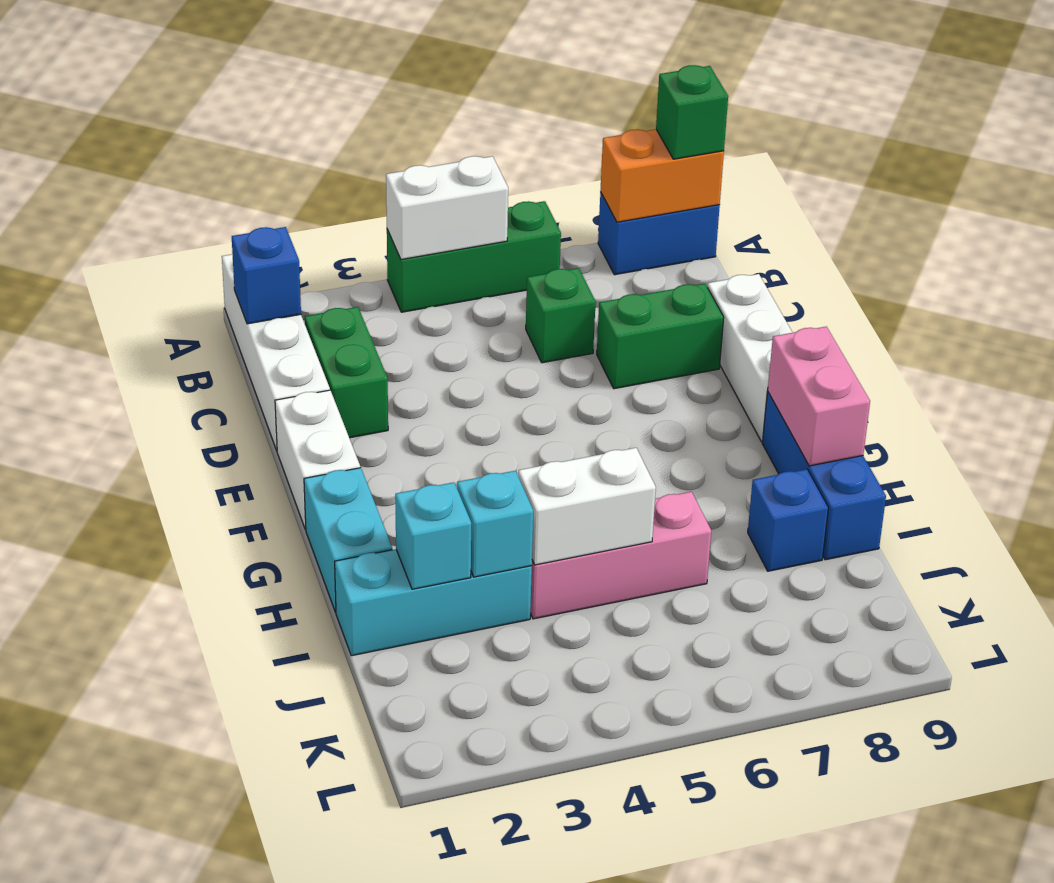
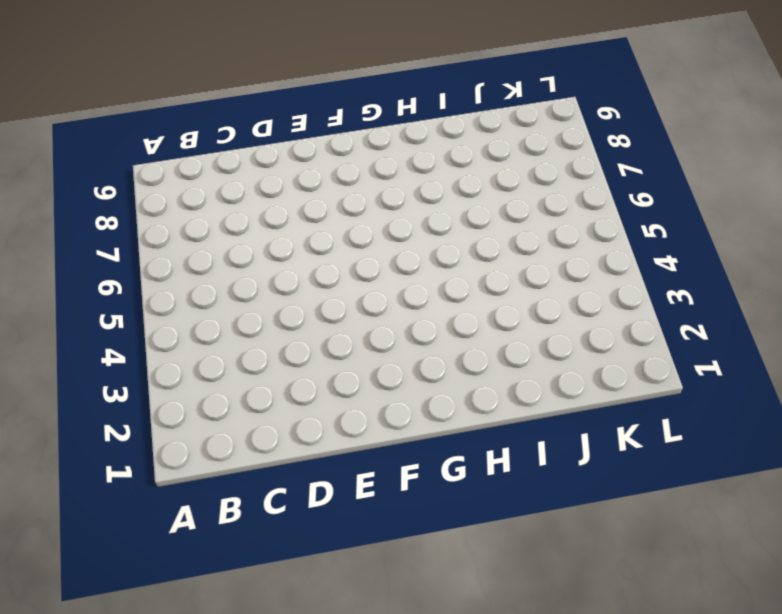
none -> white brick A1:D1 level 1
none -> green brick A4:A6 level 1
none -> blue brick A8:A9 level 1

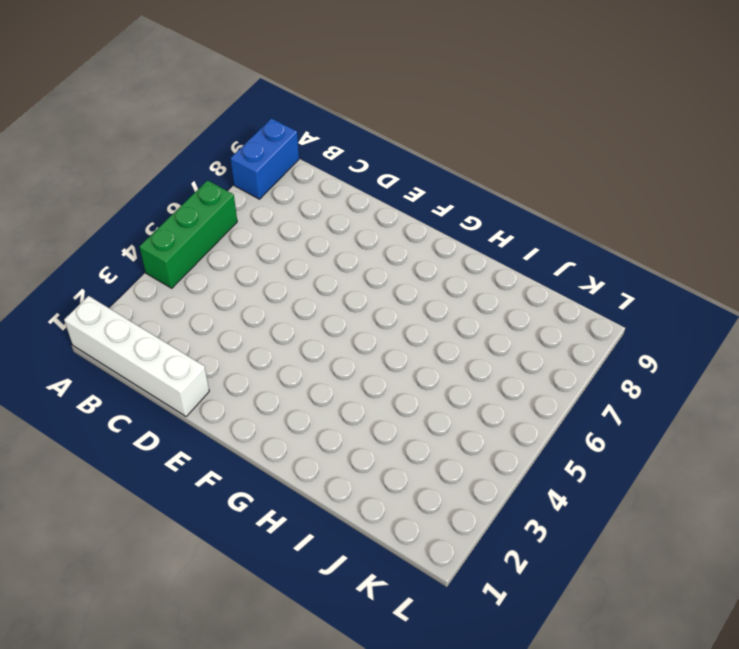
none -> green brick C2:D2 level 1
none -> green brick C6 level 1
none -> green brick D7:D8 level 1

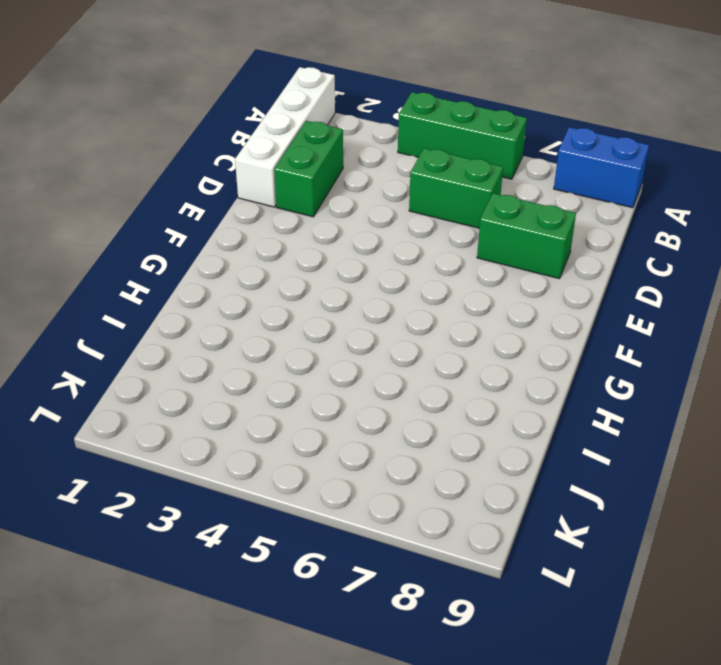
green brick C5:C6 level 1 -> green brick C6 level 1
none -> white brick D9:F9 level 1
none -> white brick E1:F1 level 1
none -> cyan brick G1:H1 level 1

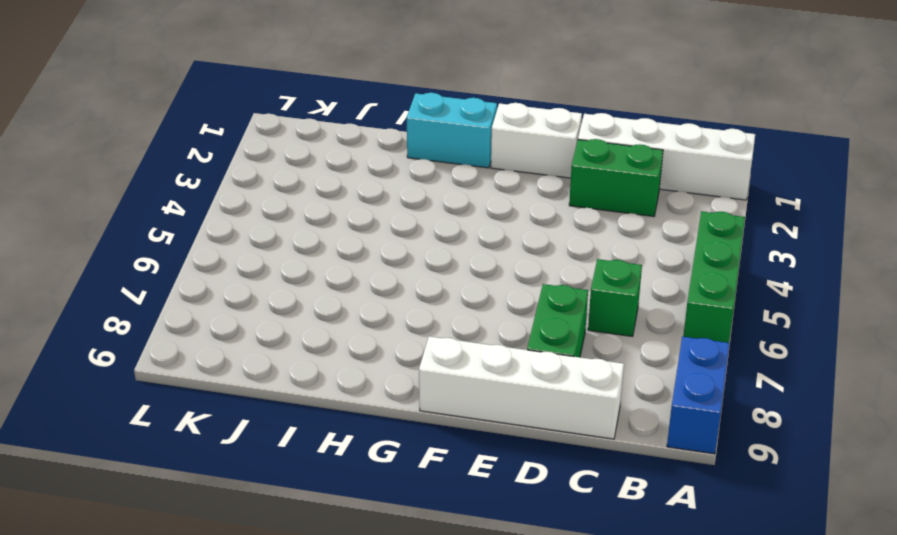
white brick C9:F9 level 1 -> white brick D9:F9 level 1
none -> blue brick G9:I9 level 1
none -> cyan brick I1:I3 level 1
none -> pink brick I4:I6 level 1

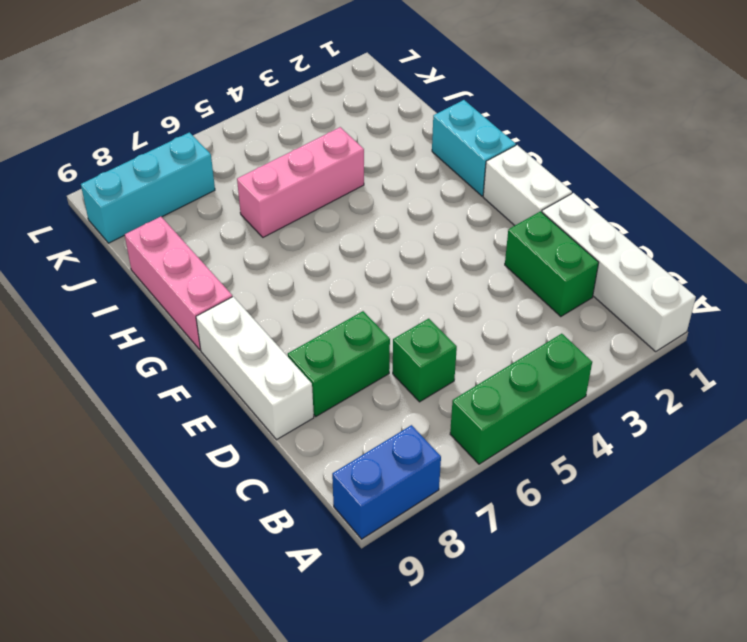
pink brick G9:I9 level 1 -> blue brick G9:I9 level 1
cyan brick K7:K9 level 1 -> cyan brick I1:I3 level 1
none -> blue brick I8 level 1
none -> white brick A4:A5 level 2
none -> orange brick A8:A9 level 2

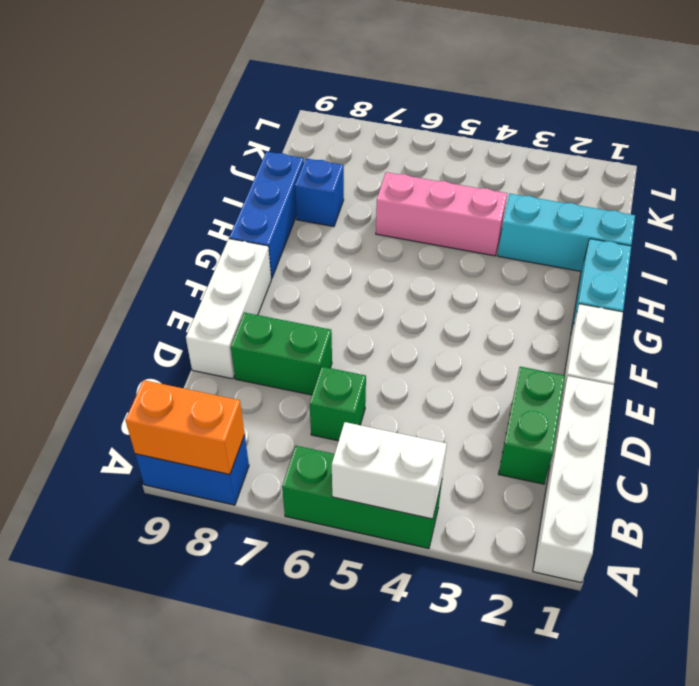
none -> blue brick B1 level 2
none -> pink brick G9:H9 level 2
none -> cyan brick I2 level 2

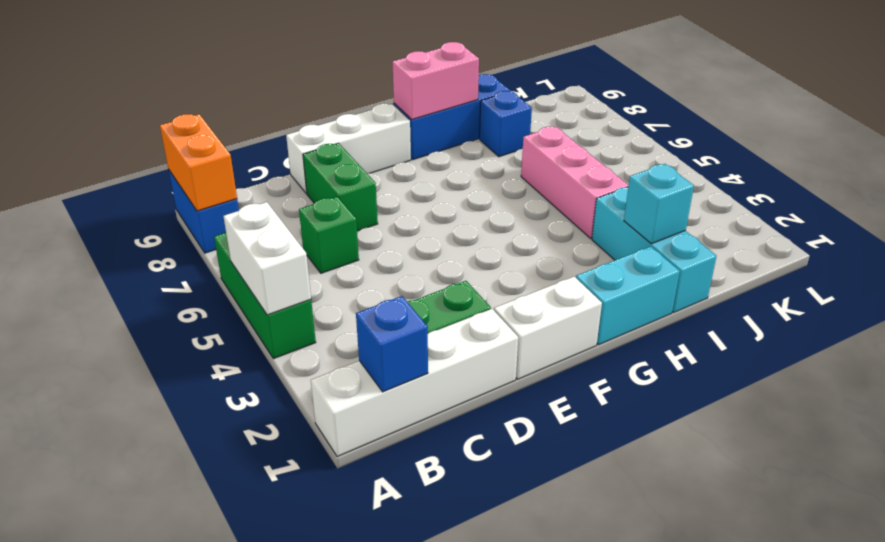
none -> cyan brick I3 level 2
none -> white brick I4:I5 level 2
none -> green brick A9 level 3

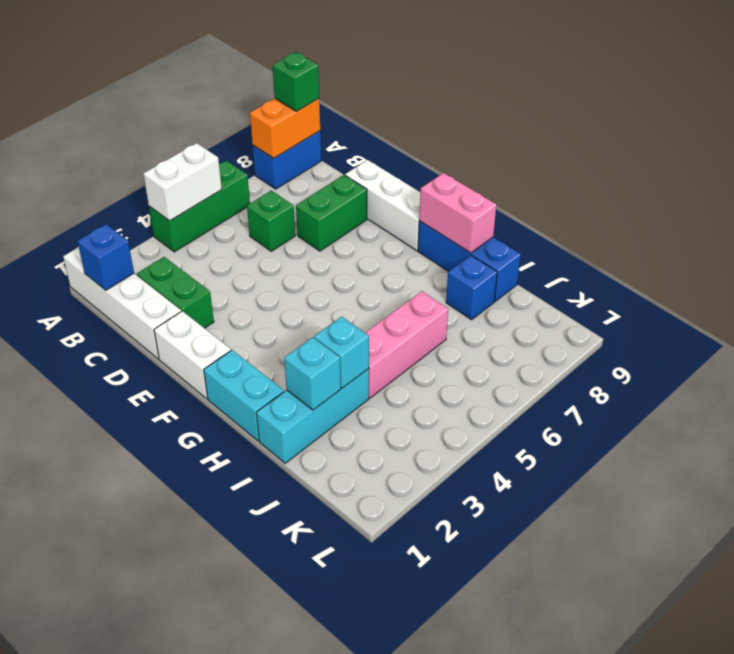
none -> white brick I4:I5 level 2

